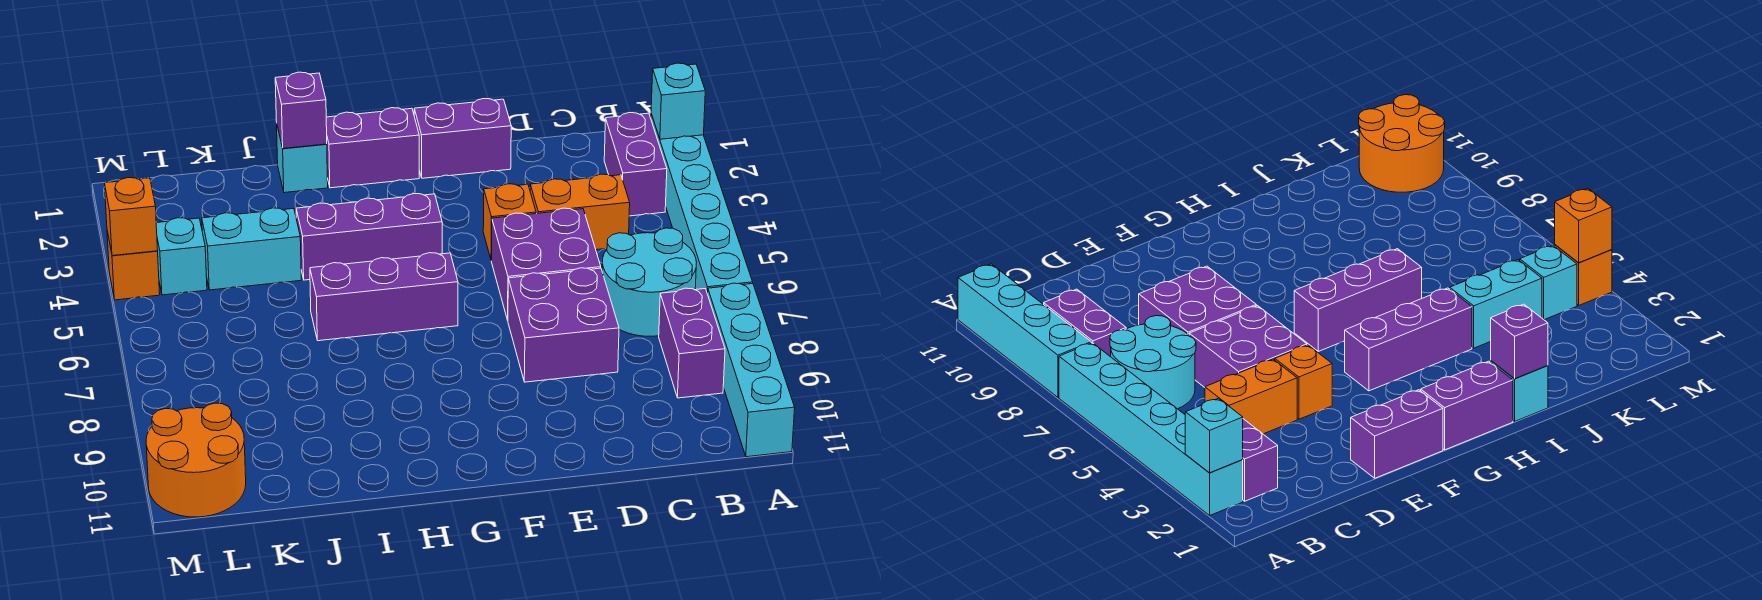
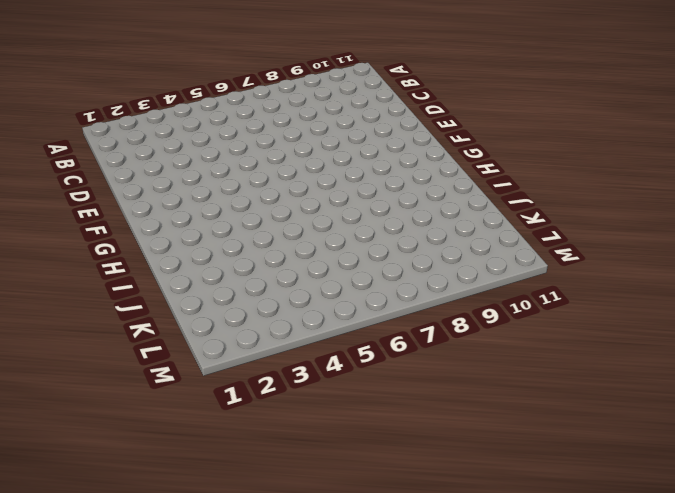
none -> cyan brick A2:A7 level 1
none -> cyan brick A8:A11 level 1
none -> purple brick B2:B3 level 1

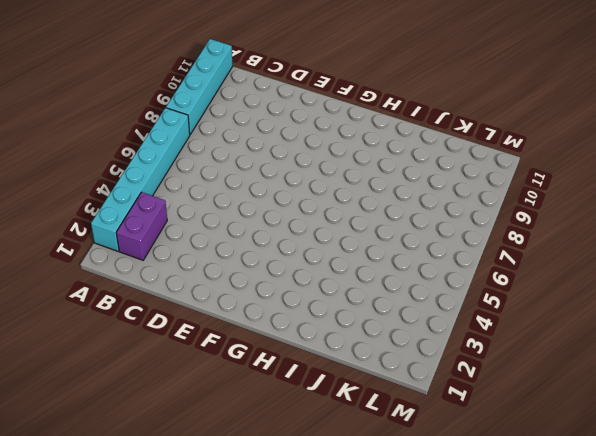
none -> cyan round brick B6:C7 level 1
none -> purple brick B8:B9 level 1
none -> orange brick C4:D4 level 1

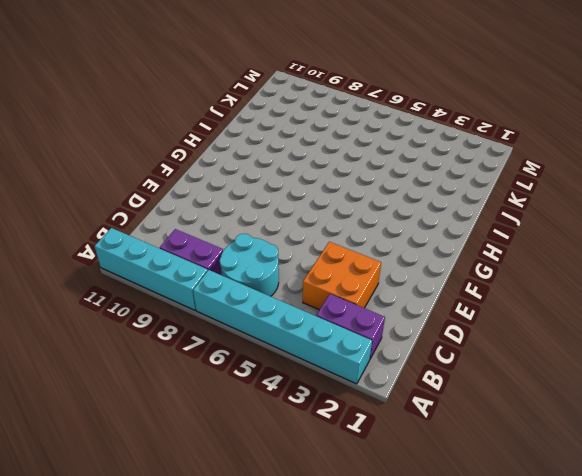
orange brick C3:D4 level 1 -> orange brick C4:D4 level 1
none -> purple brick D5:E6 level 1
none -> purple brick D7:E8 level 1
none -> purple brick E1:F1 level 1

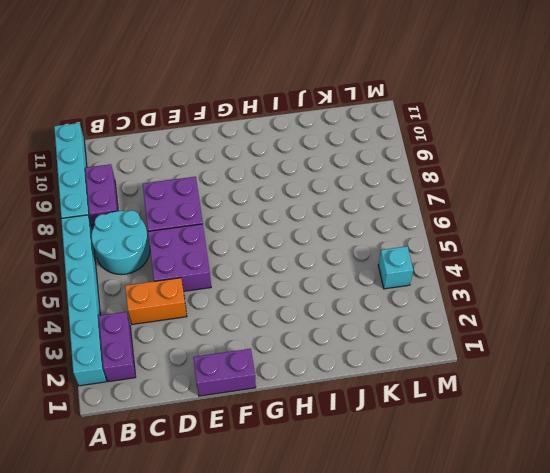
none -> orange brick E4 level 1
none -> purple brick G1:H1 level 1
none -> purple brick G4:I4 level 1

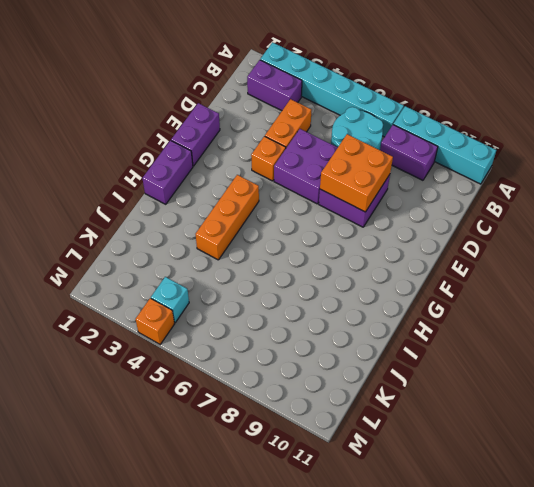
orange brick D7:E8 level 2 -> none
orange brick G4:I4 level 1 -> purple brick G4:I4 level 1
none -> purple brick G6:I6 level 1
none -> cyan brick I1 level 1
none -> cyan brick J4:K4 level 1

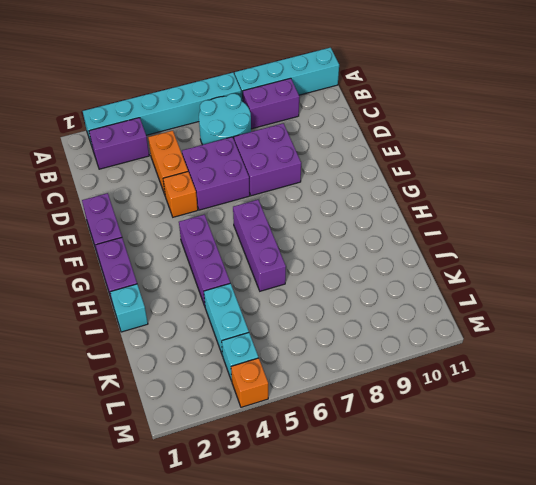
none -> orange round brick L10:M11 level 1
none -> cyan brick A2 level 2
none -> purple brick I1 level 2

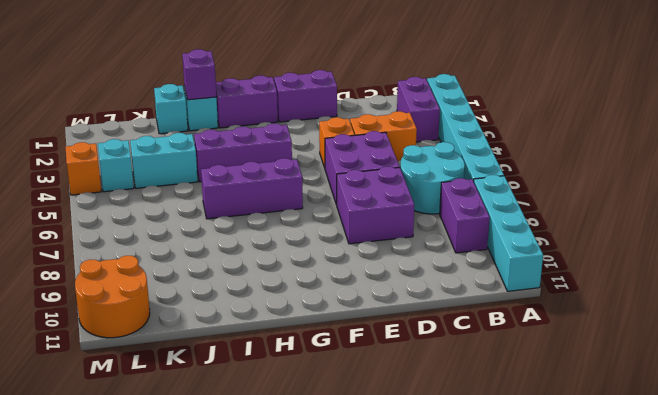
cyan brick J1 level 1 -> cyan brick A2 level 2
none -> orange brick M4 level 2

